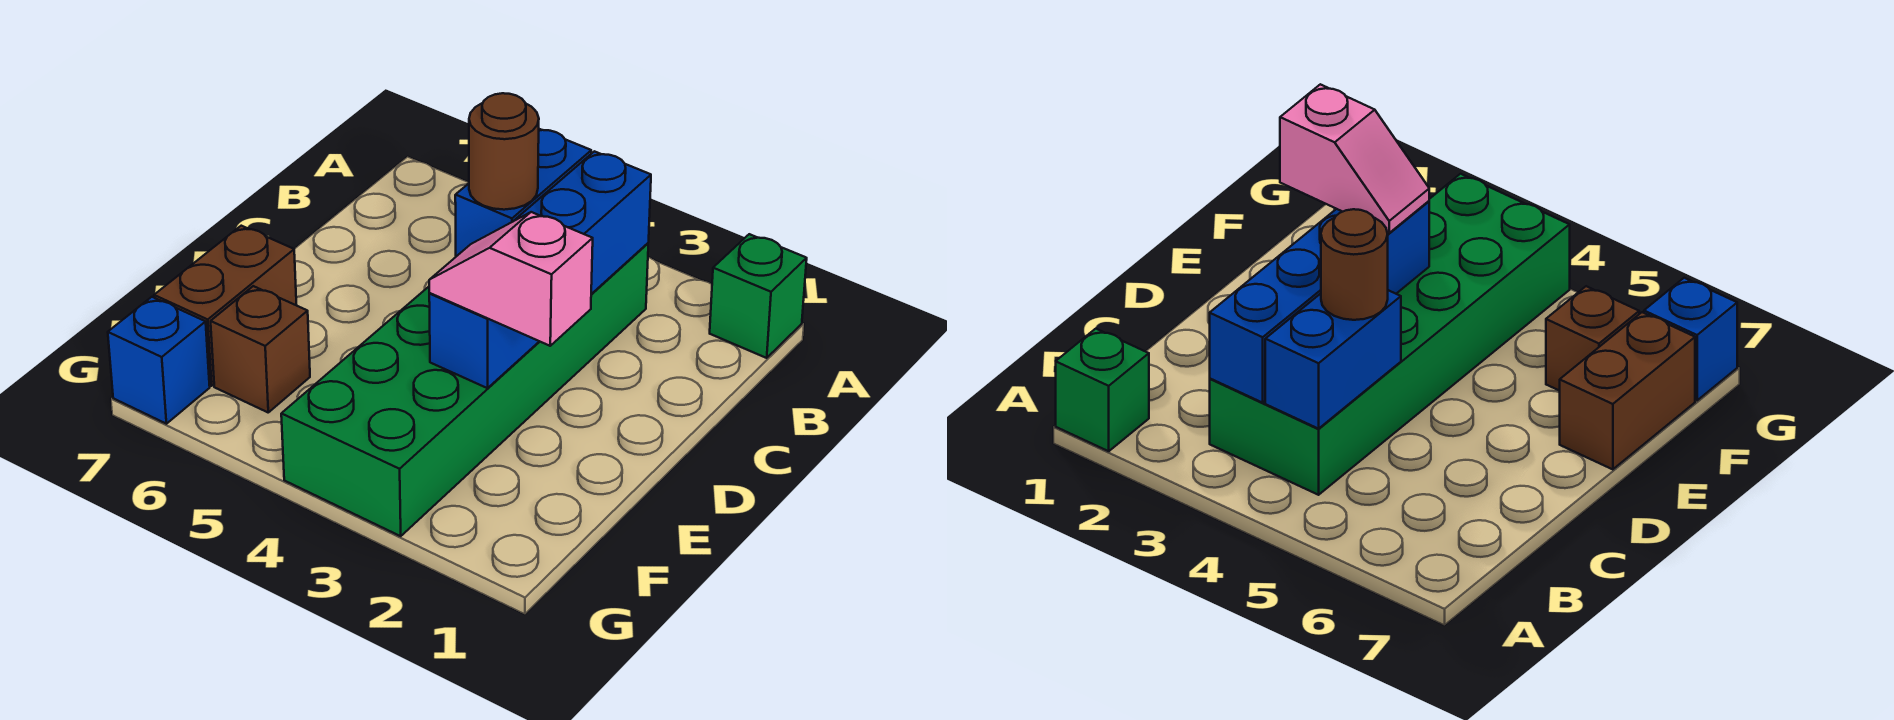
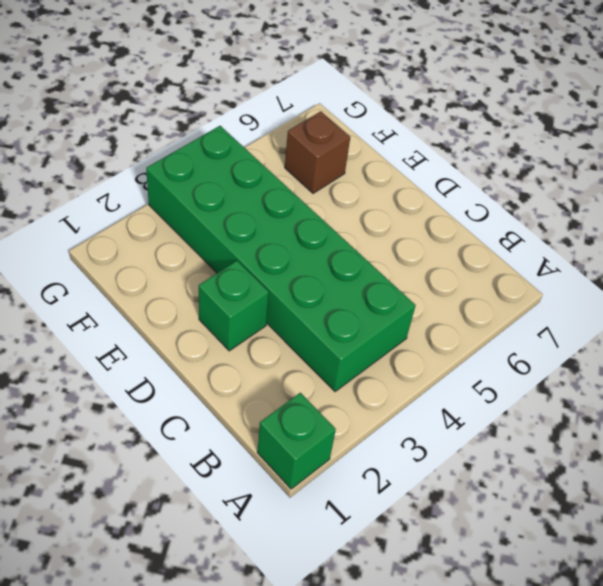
green brick D2 level 1 -> none
none -> brown brick E7:F7 level 1
none -> blue brick G7 level 1

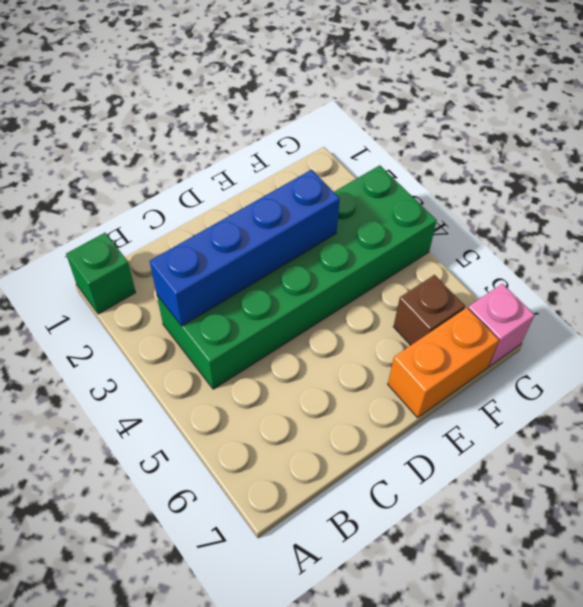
orange brick E7:F7 level 1 -> brown brick E7:F7 level 1
pink brick G7 level 1 -> blue brick G7 level 1
none -> blue brick B4:C4 level 2
none -> brown round brick C4 level 3

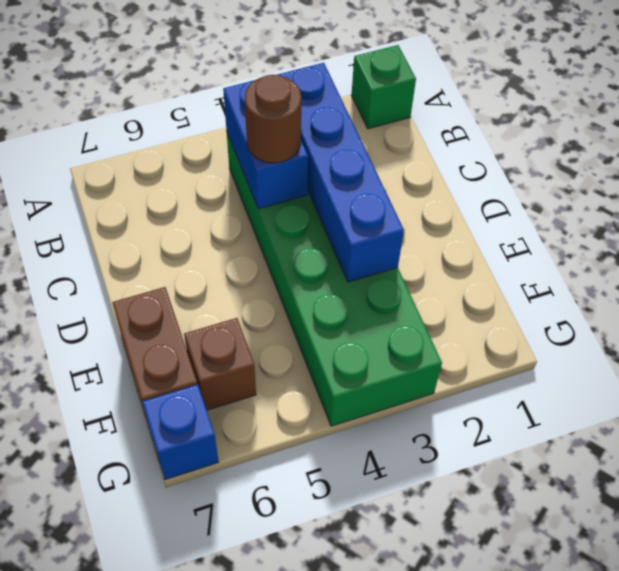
none -> pink slope E2:E3 level 3 top 2

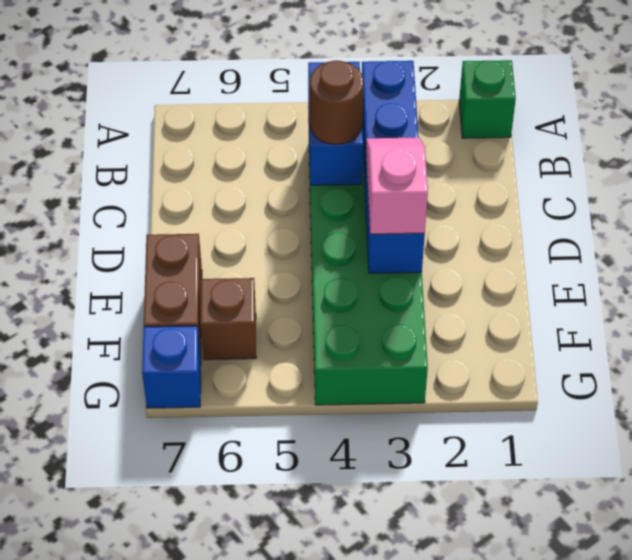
pink slope D3:E3 level 3 top E -> pink slope E2:E3 level 3 top 2

